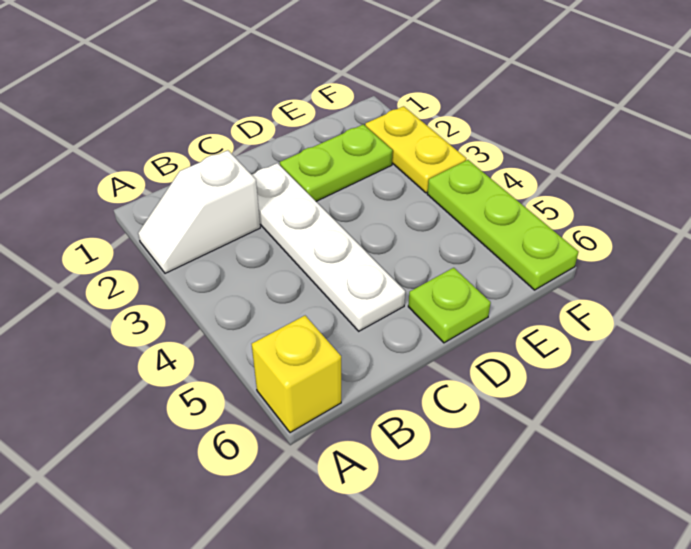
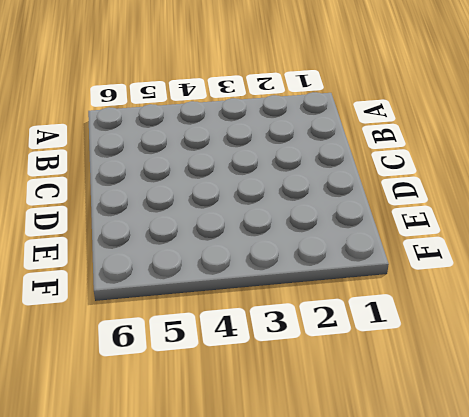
none -> white slope A2:B2 level 1 top B
none -> yellow brick A6 level 1

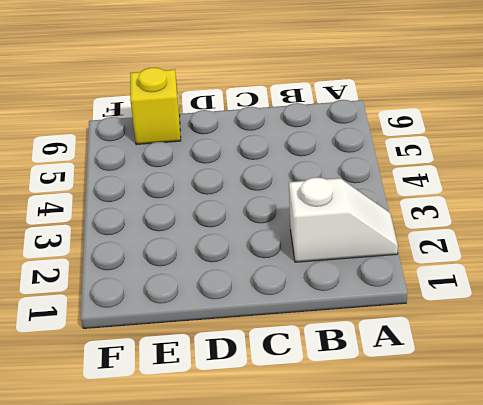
yellow brick E6 level 1 -> yellow brick A6 level 1
none -> white plate C2:C5 level 1
none -> lime plate D2:E2 level 1

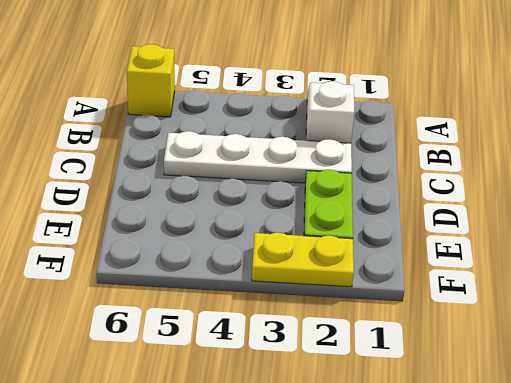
none -> lime plate D6 level 1
none -> lime plate F4:F6 level 1

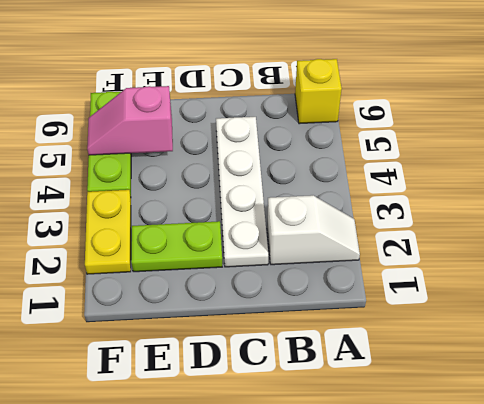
pink slope E5:F5 level 2 top E -> none
none -> lime plate D6 level 1

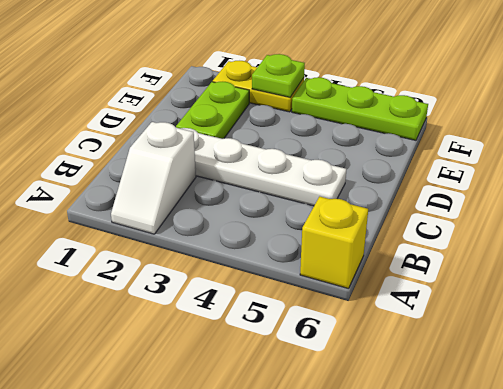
lime plate F3 level 2 -> lime plate D6 level 1

